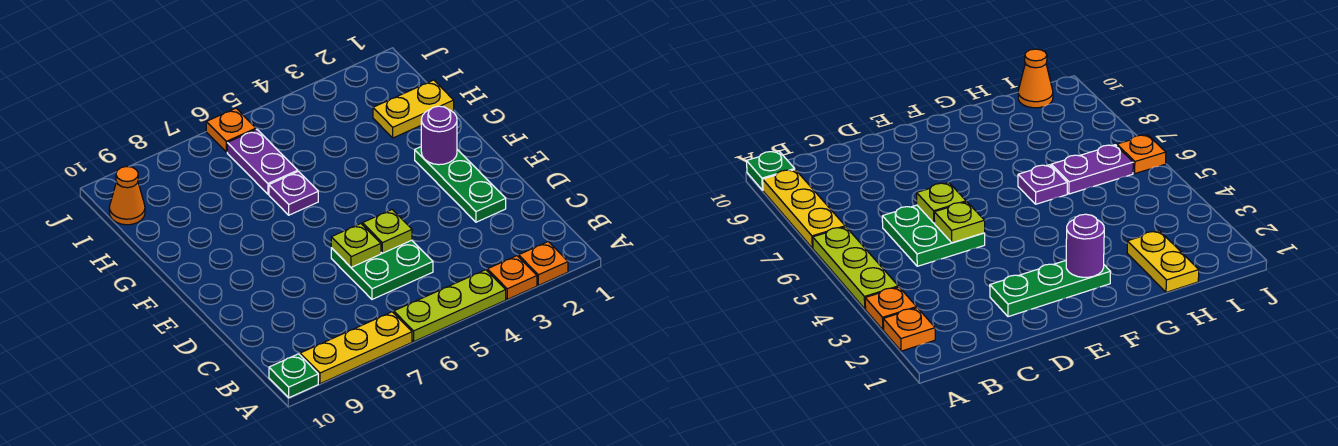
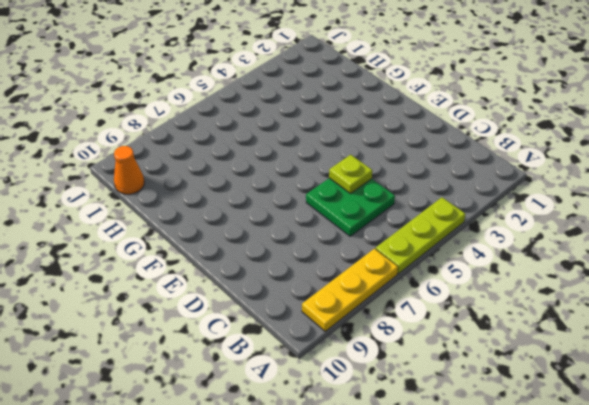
none -> orange plate A2 level 1
none -> orange plate A3 level 1
none -> green plate A10 level 1

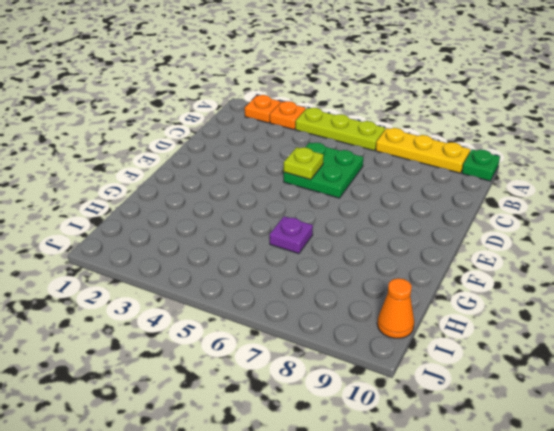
none -> green plate D2:F2 level 1
none -> yellow plate H1:H2 level 1
none -> purple plate H6:I6 level 1

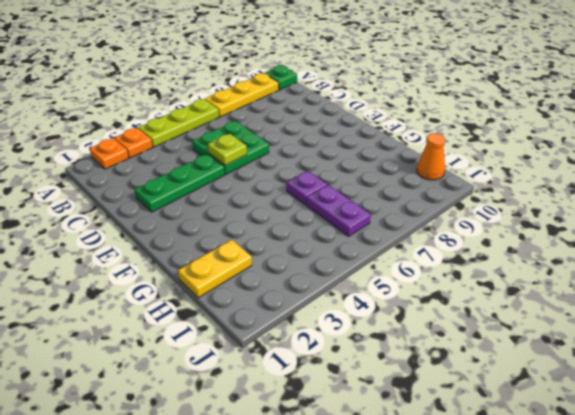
green plate D2:D4 level 1 -> green plate D2:F2 level 1
none -> orange plate J6 level 1
none -> lime plate D6 level 2
none -> purple round brick F2 level 2

